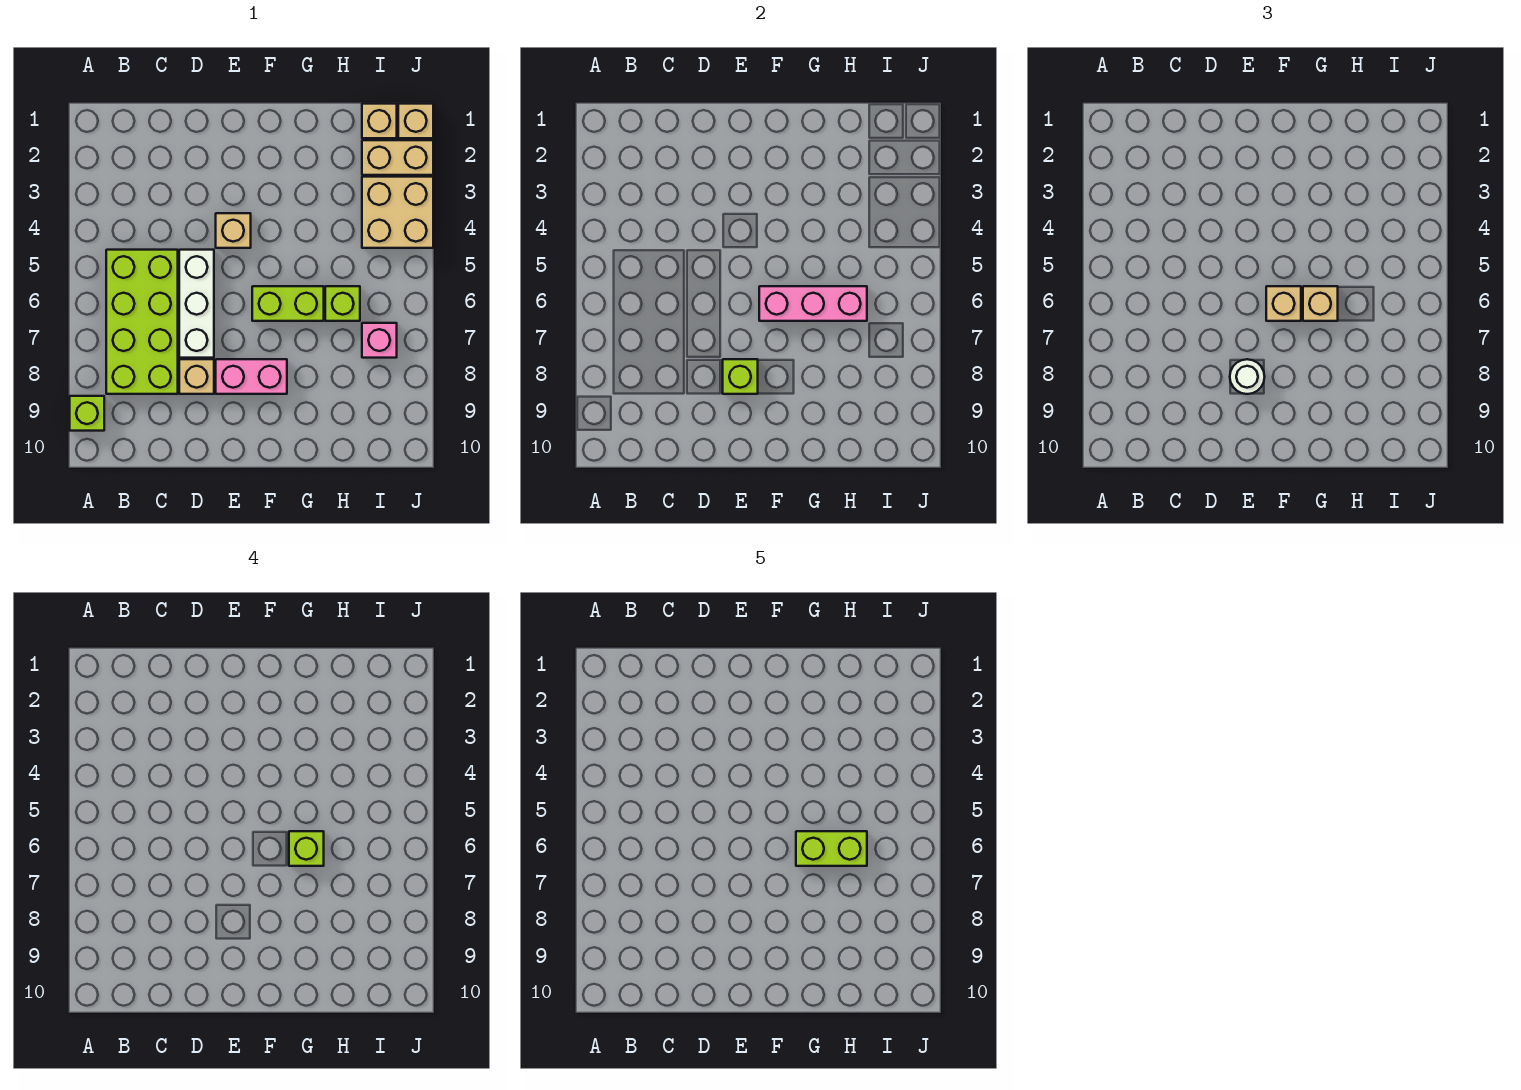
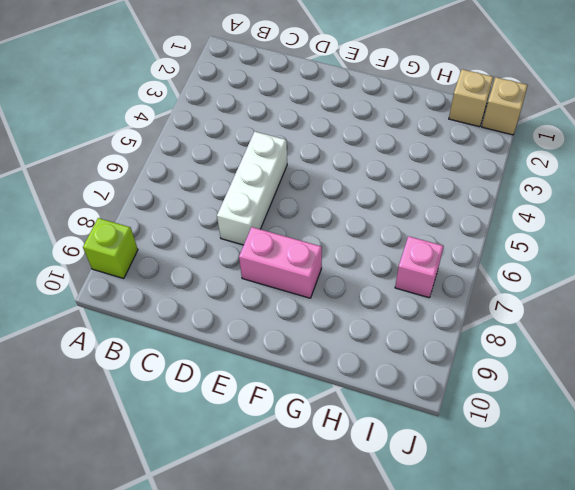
none -> lime brick B5:C8 level 1
none -> tan brick D8 level 1
none -> tan brick E4 level 1

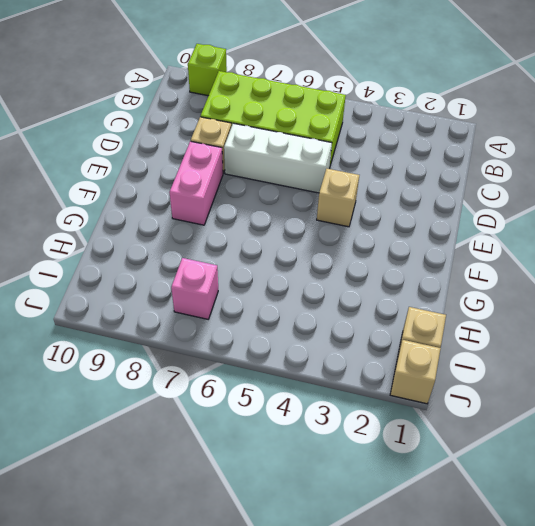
none -> lime brick F6:G6 level 1
none -> lime brick H6 level 1
none -> tan brick I2:J2 level 1

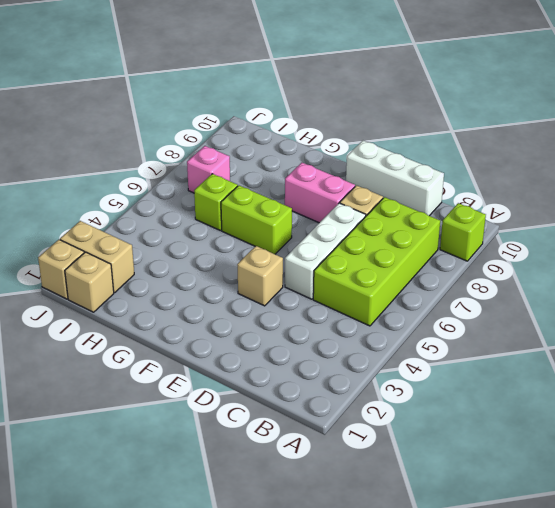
white brick C10:E10 level 1 -> none
none -> tan brick I3:J4 level 1
none -> lime brick E8 level 2
none -> pink brick F6:H6 level 2

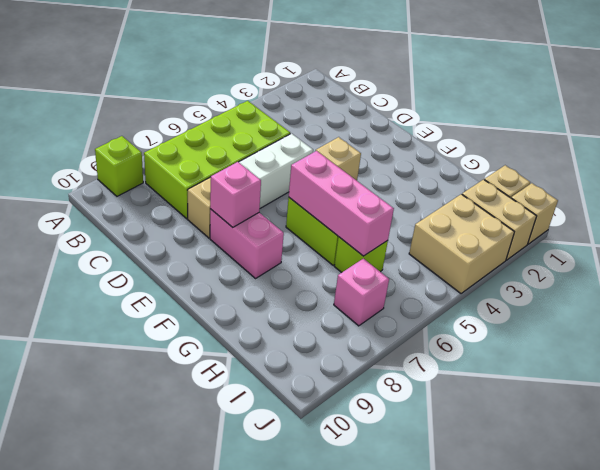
pink brick E8 level 2 -> lime brick E8 level 2
none -> white round brick E8 level 3
none -> tan brick F6 level 3
none -> tan brick G6 level 3

